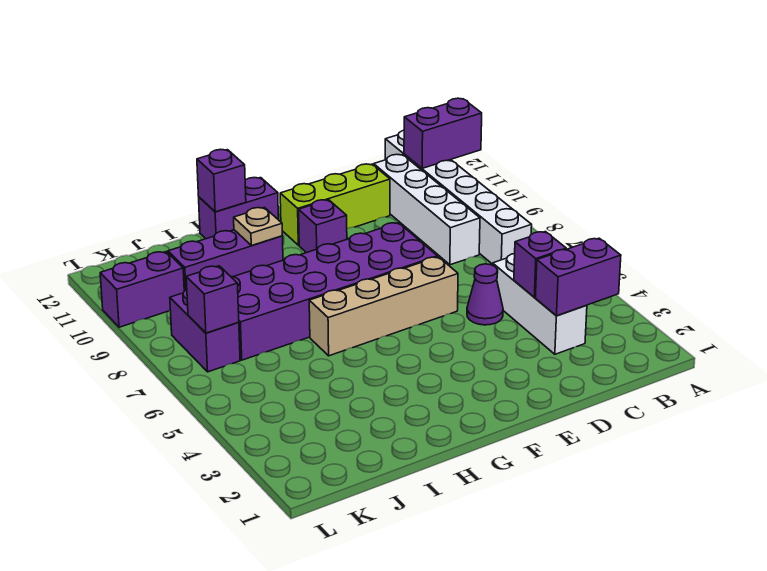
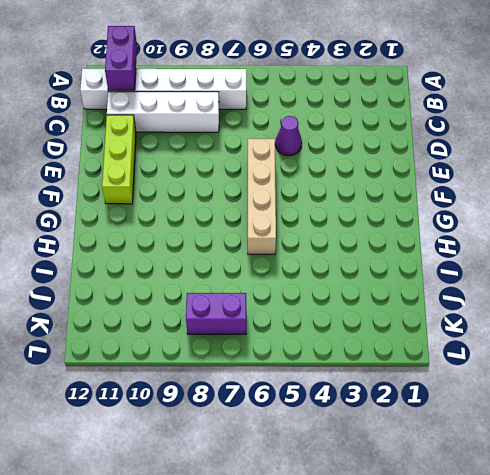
none -> white brick C3:C5 level 1
none -> purple brick E7:J8 level 1
none -> purple brick F10 level 1

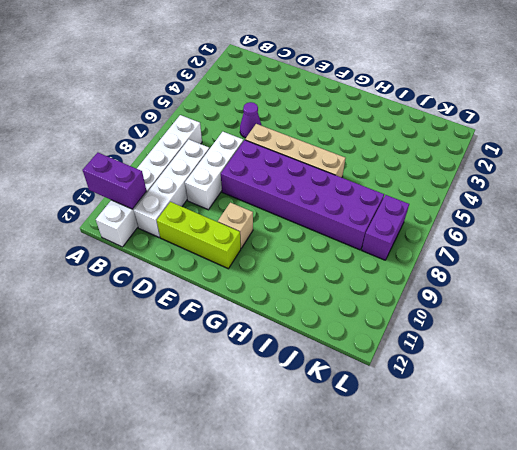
white brick D7:D9 level 1 -> white brick C3:C5 level 1
tan brick F10 level 1 -> purple brick F10 level 1
none -> purple brick G12:H12 level 1
none -> purple brick H10:J10 level 1
none -> purple brick K10:L10 level 1

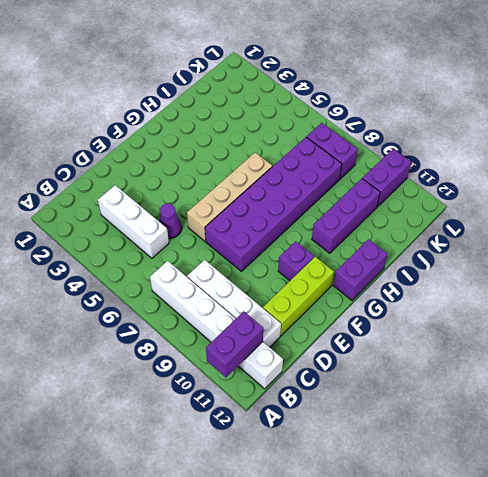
none -> purple brick B3:C3 level 2
none -> purple brick C4 level 2
none -> tan plate H10 level 2

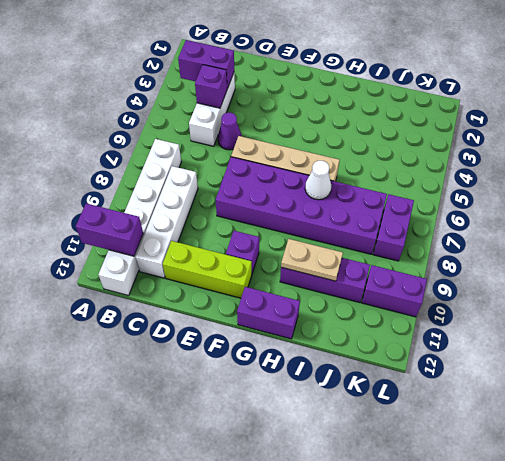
white cone H7 level 2 -> none
tan plate H10:I10 level 2 -> tan plate H10 level 2
none -> purple brick H12 level 2
none -> purple brick K7 level 2

